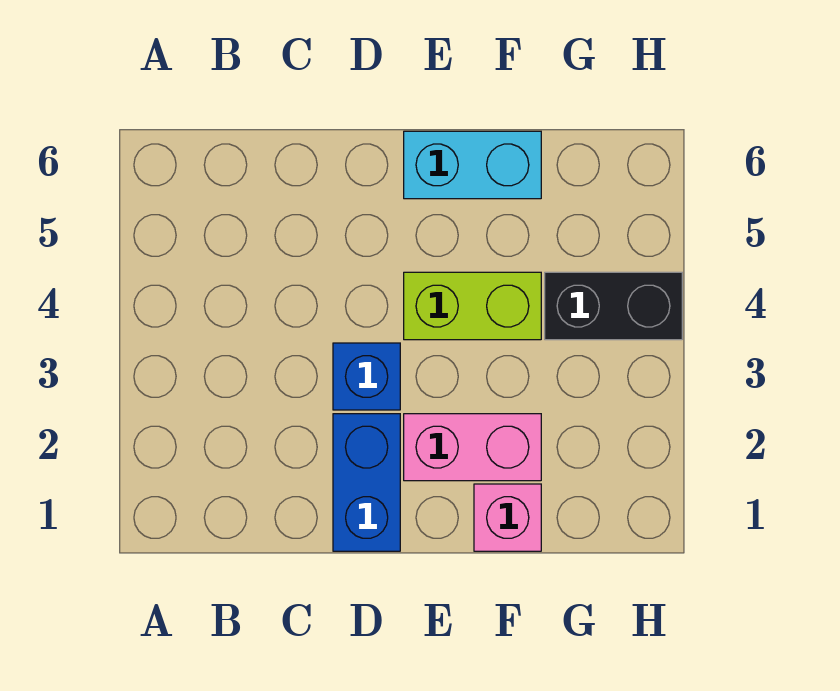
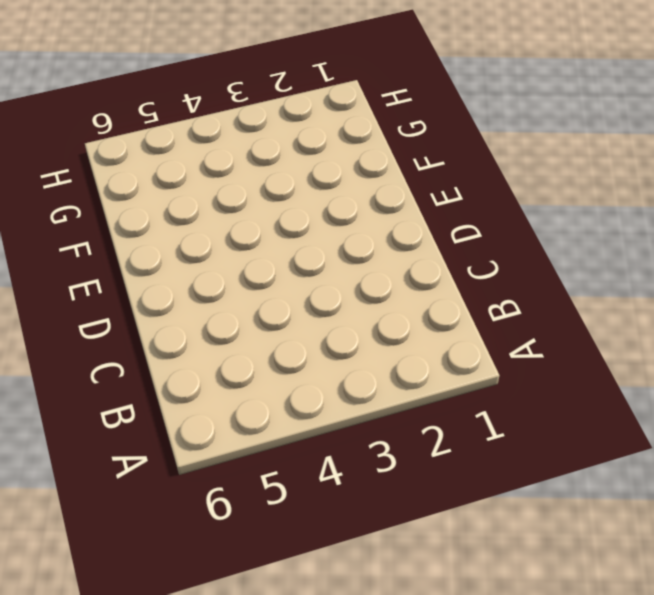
none -> blue brick D1:D2 level 1
none -> blue brick D3 level 1

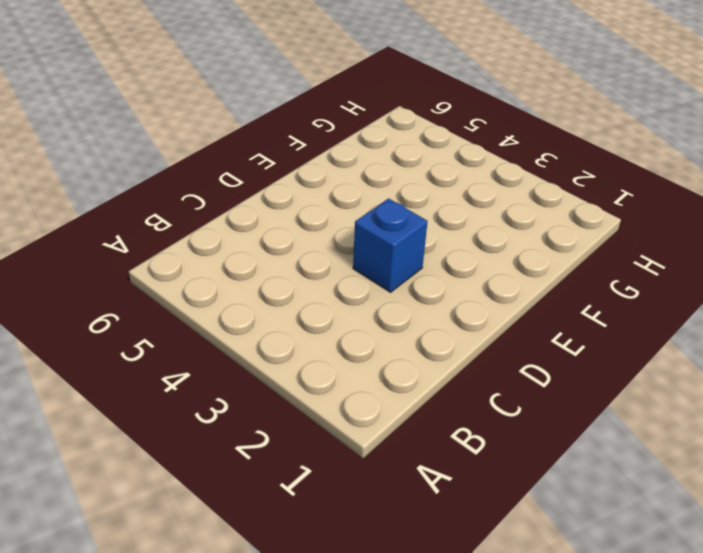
none -> blue brick D1:D2 level 1
none -> pink brick E2:F2 level 1

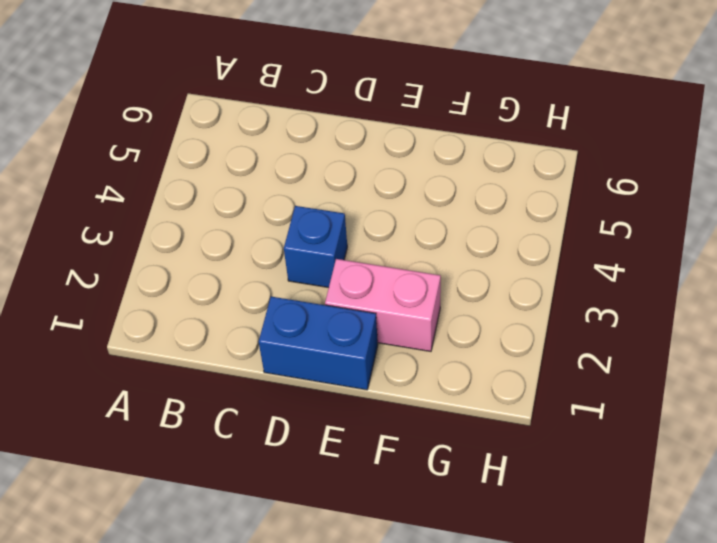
blue brick D1:E1 level 1 -> blue brick D1:D2 level 1
none -> lime brick E4:F4 level 1
none -> cyan brick E6:F6 level 1

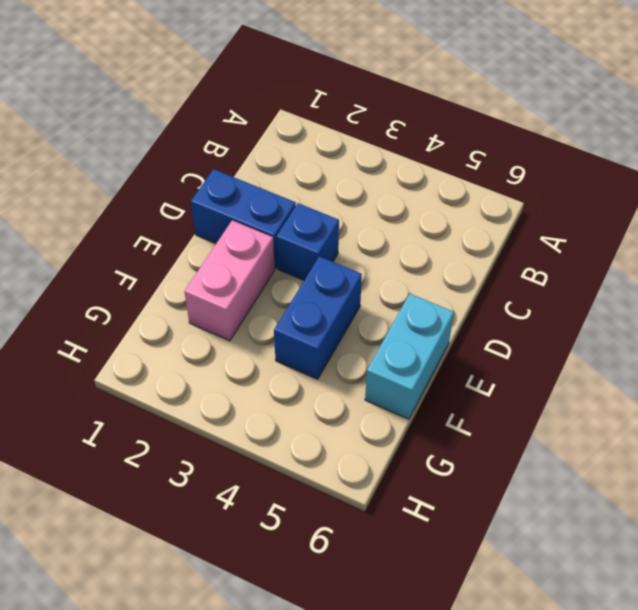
blue brick E4:F4 level 1 -> lime brick E4:F4 level 1
none -> pink brick F1 level 1
none -> black brick G4:H4 level 1

